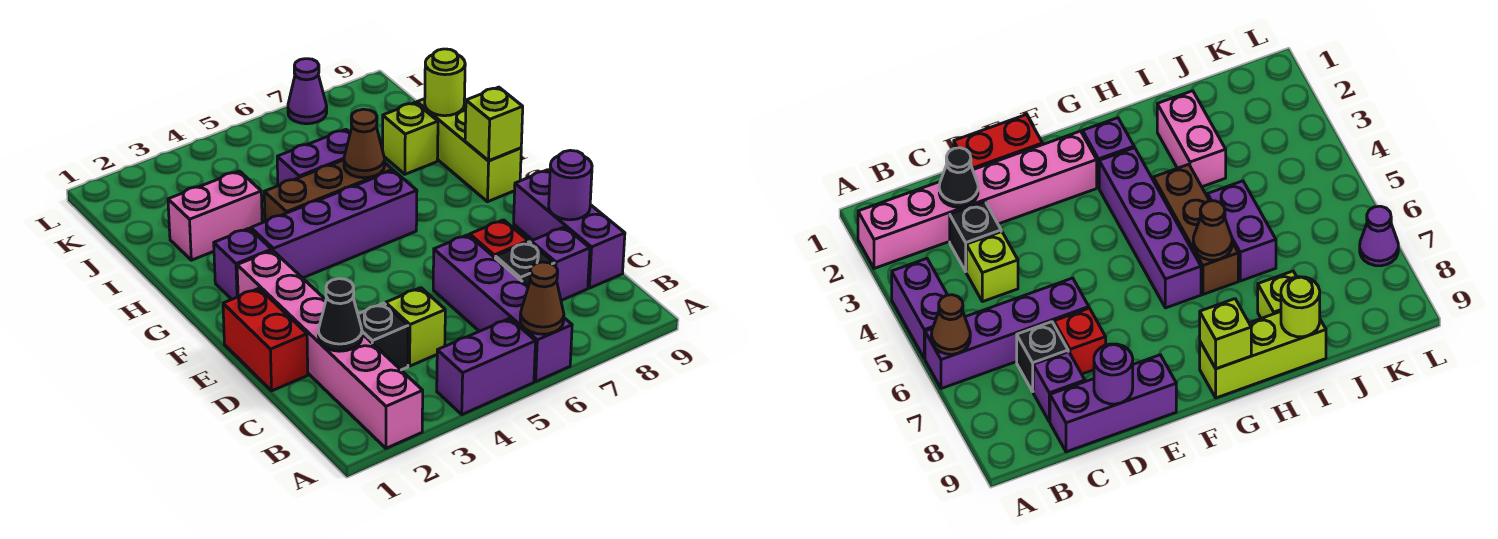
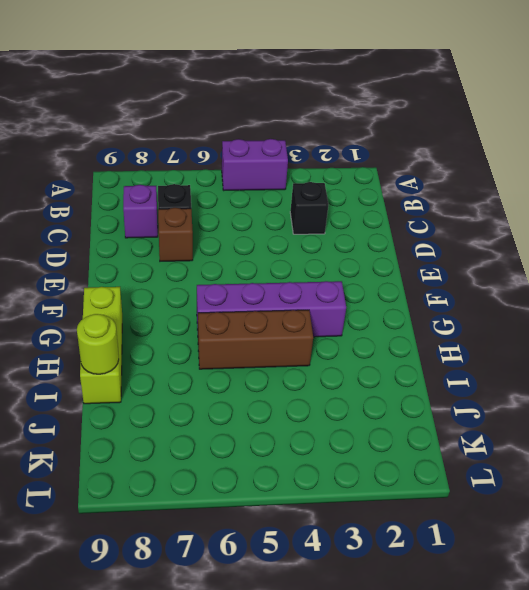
brown brick D7 level 1 -> red brick D7 level 1
none -> pink brick A2:F2 level 1
none -> purple brick A6:D6 level 1
none -> lime brick C4 level 1

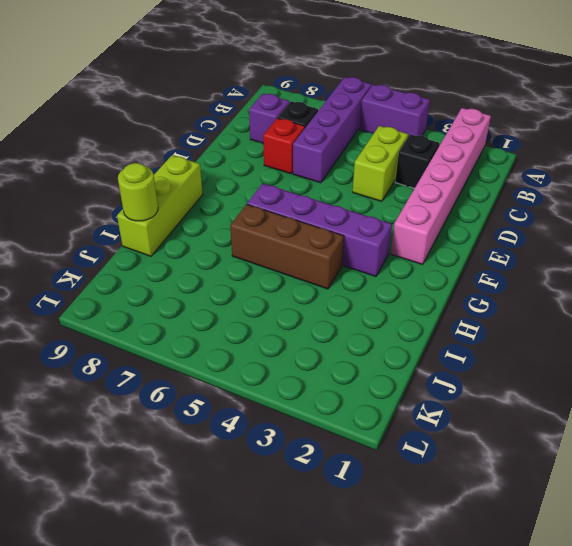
lime brick C4:D4 level 1 -> lime brick C4 level 1
none -> purple brick C9:E9 level 1
none -> red brick D1:E1 level 1
none -> purple brick G2 level 1

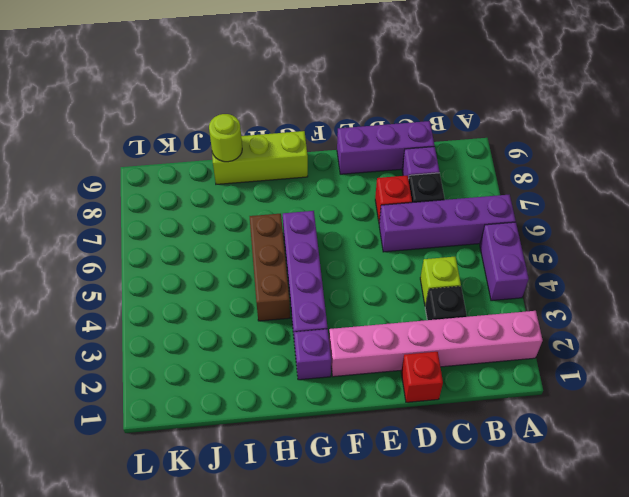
red brick D1 level 1 -> red brick D1:E1 level 1
none -> pink brick I2:I3 level 1
none -> purple brick I5:I6 level 1
none -> lime brick I8 level 1

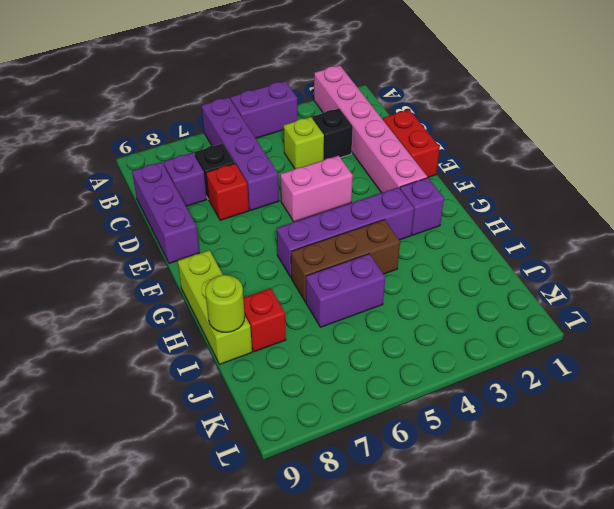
pink brick E4:E5 level 1 -> pink brick I2:I3 level 1
red brick I8 level 1 -> lime brick I8 level 1
none -> purple cone L7 level 1
none -> brown cone A6 level 2
none -> black cone C2 level 2

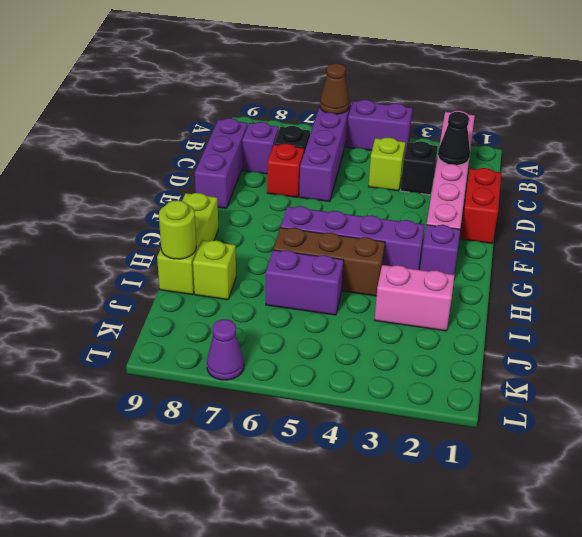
none -> purple round brick D9 level 2
none -> lime brick G9 level 2
none -> brown cone H6 level 2

